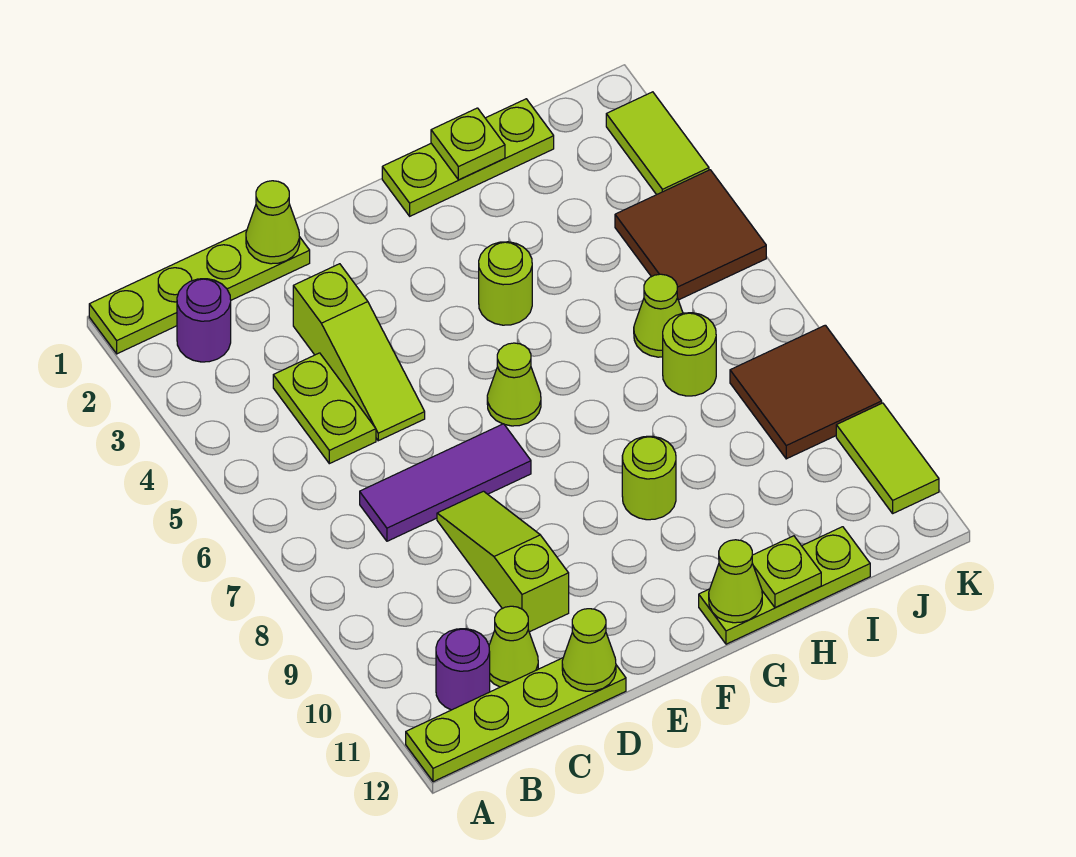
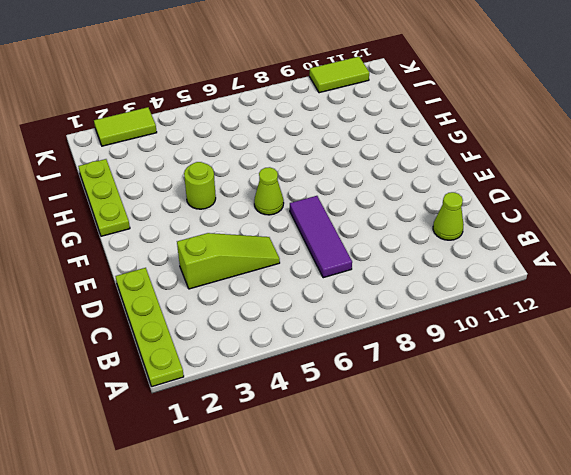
none -> lime plate A12:D12 level 1
none -> purple round brick B2 level 1
none -> purple round brick B11 level 1

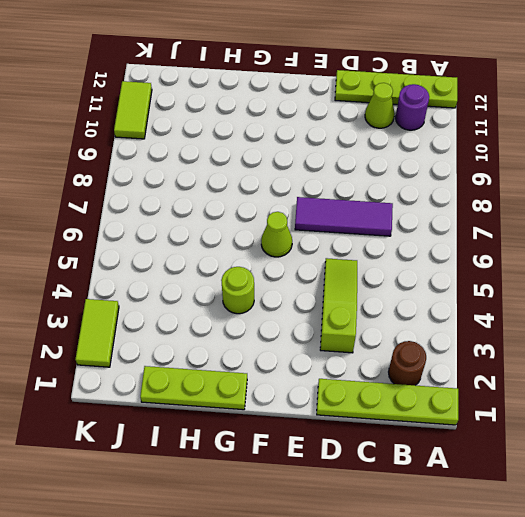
brown round brick B2 level 1 -> purple round brick B2 level 1
none -> lime plate C4:C5 level 1
none -> lime slope D8:D10 level 1 top 10
none -> lime round brick G9 level 1

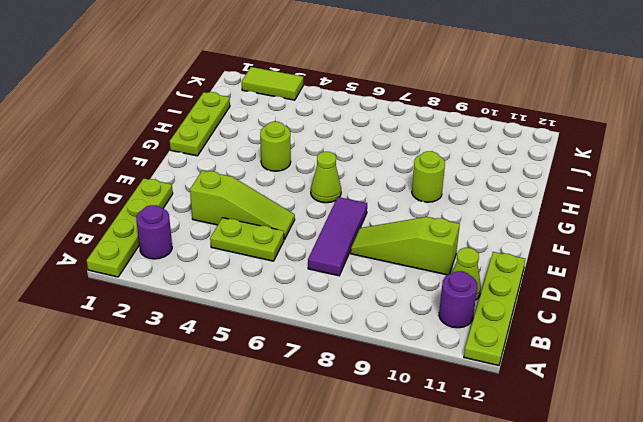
none -> lime plate G12:I12 level 1
none -> lime cone I6 level 1
none -> lime round brick I7 level 1

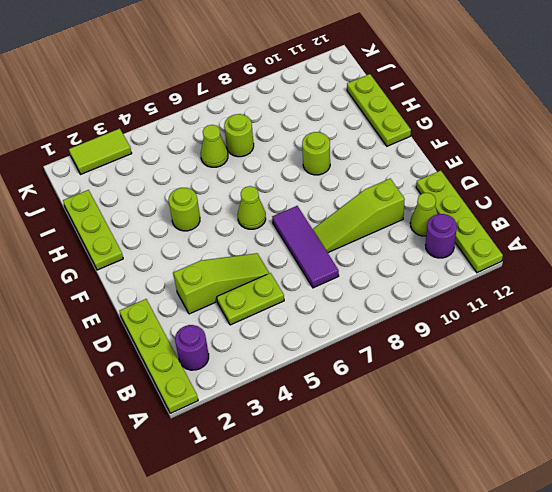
none -> brown tile J4:K5 level 1
none -> brown tile J8:K9 level 1
none -> lime tile K10:K11 level 1

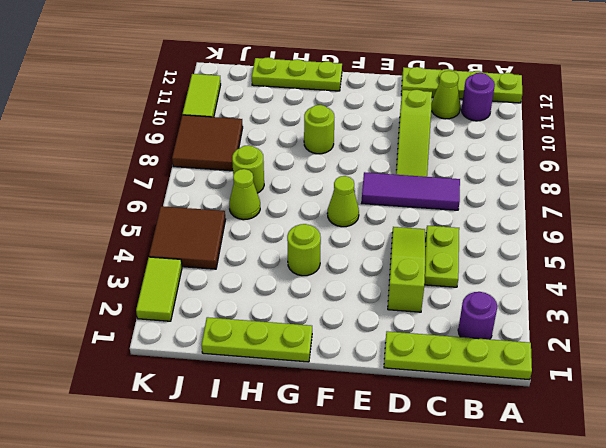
none -> lime cone D1 level 2
none -> lime cone D12 level 2
none -> lime cone G12 level 2

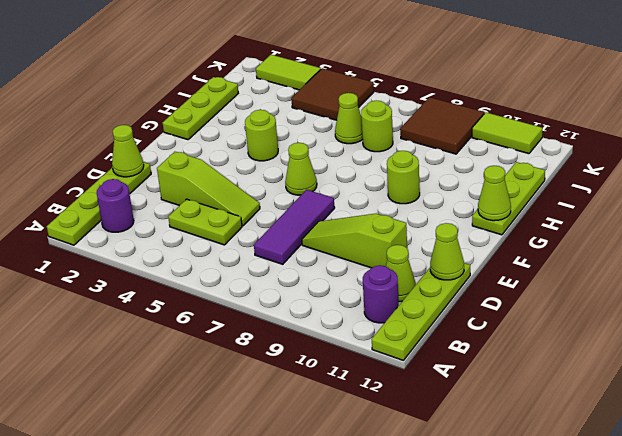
none -> lime plate H1 level 2
none -> lime plate H12 level 2

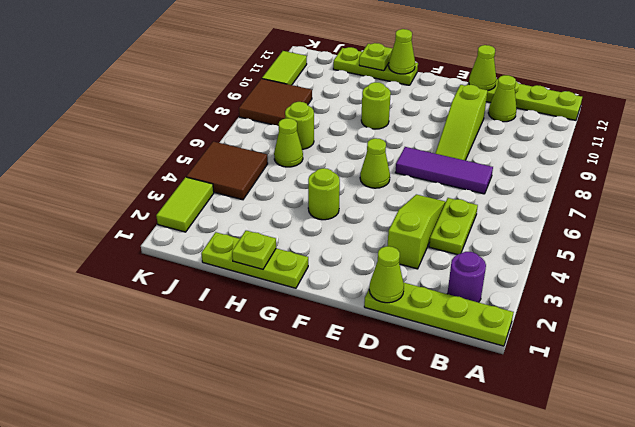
none -> purple round brick B11 level 1

